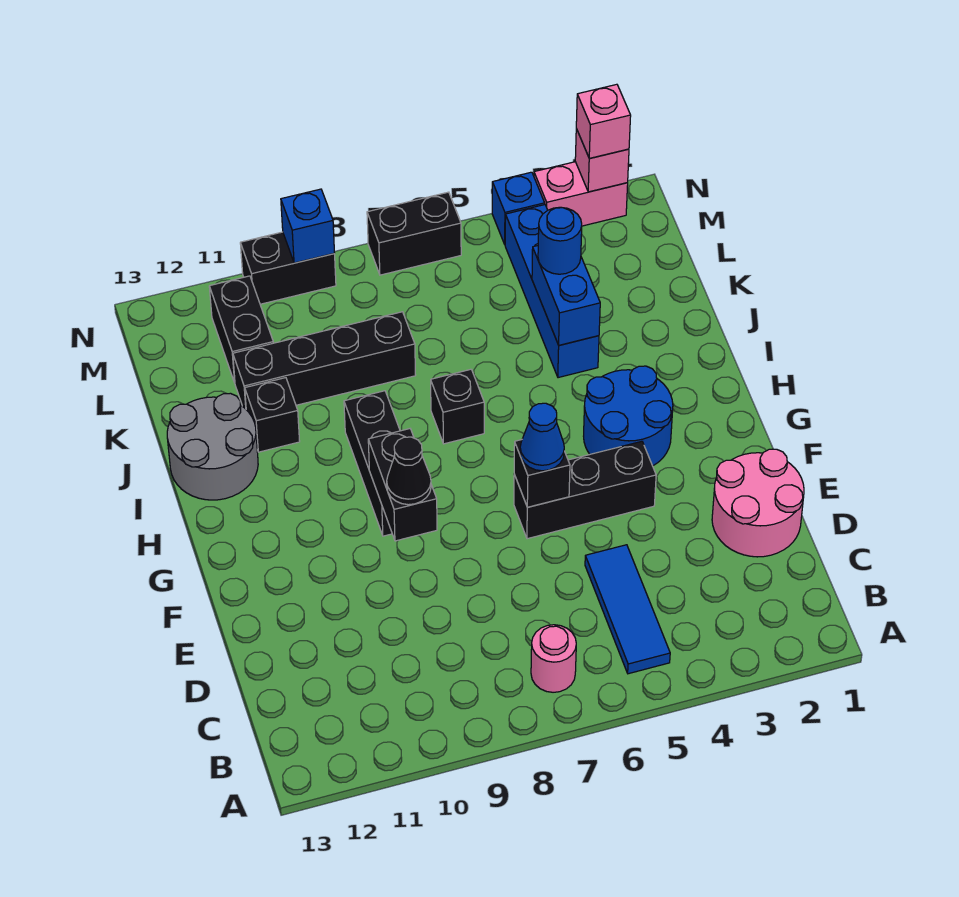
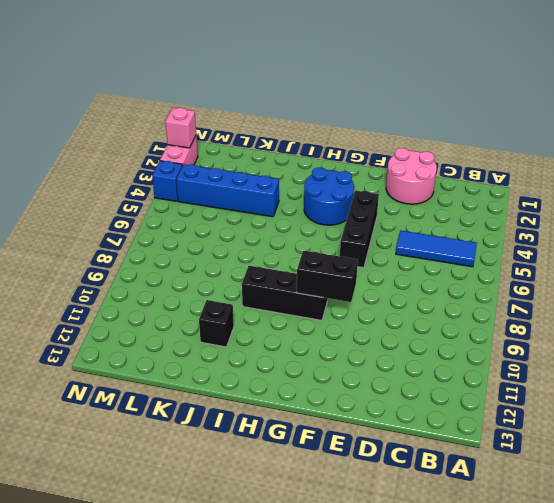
none -> pink round brick B7 level 1
none -> black brick I7 level 1
none -> grey round brick I12:J13 level 1

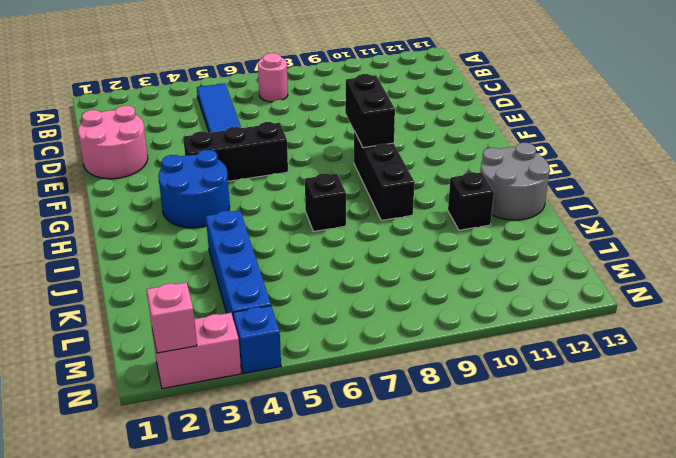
none -> black brick K8:K11 level 1
none -> black brick L11:M11 level 1
none -> black brick N6:N7 level 1

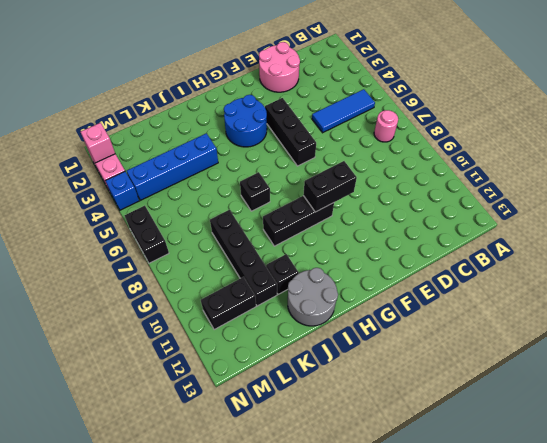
none -> black brick N9:N10 level 1
none -> black brick F6 level 2
none -> blue brick J4:K4 level 2

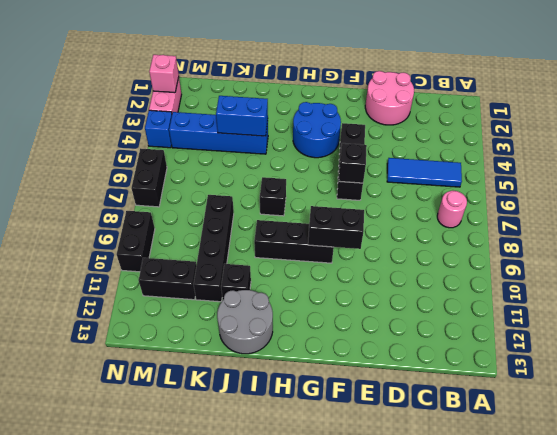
none -> blue brick N9 level 2
none -> blue cone F6 level 3
none -> black cone F9 level 3

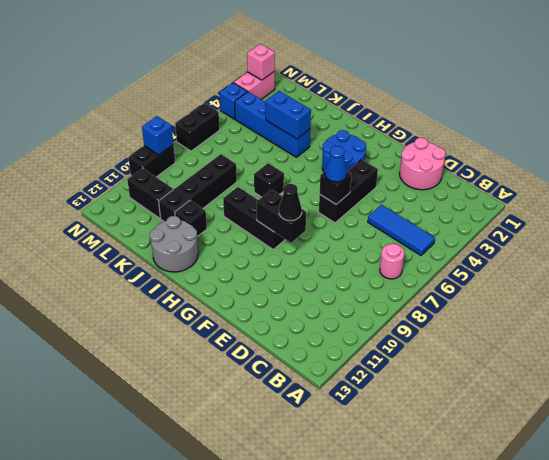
none -> blue round brick K4 level 3
none -> pink brick N2 level 3

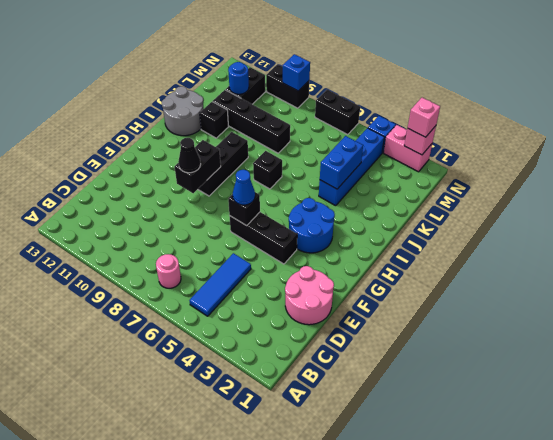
blue round brick L11 level 2 -> blue round brick K4 level 3

